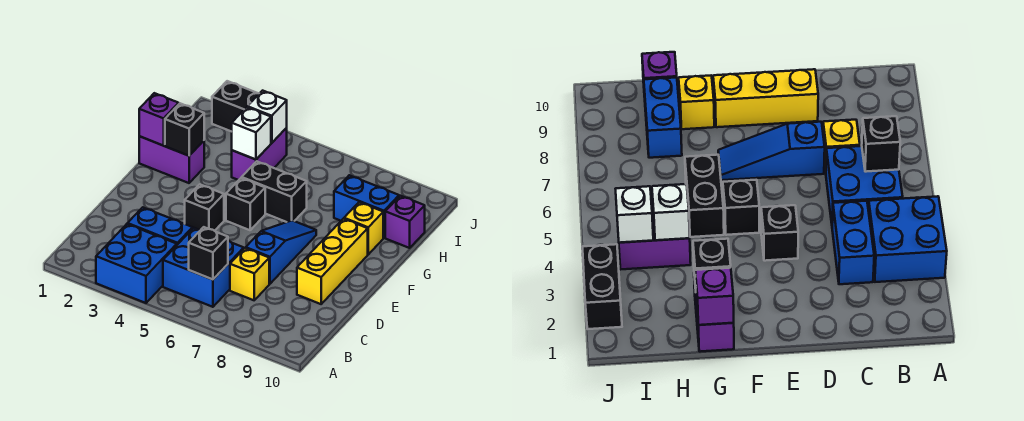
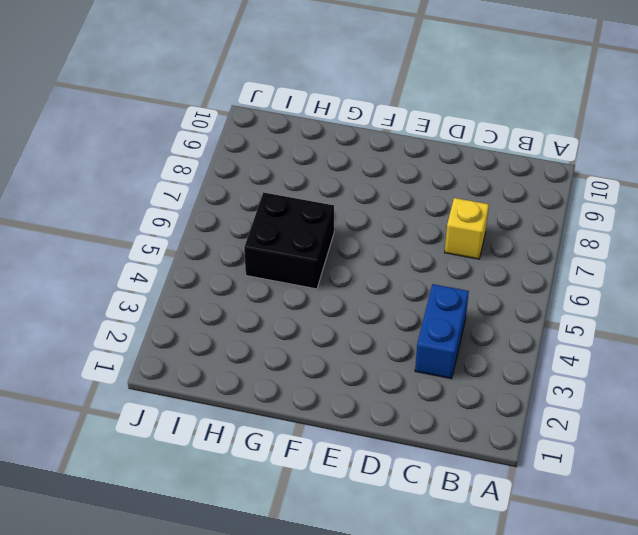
black brick G5:H6 level 1 -> black brick G5:G6 level 1
none -> blue brick A3:B4 level 1
none -> blue brick B5:C6 level 1
none -> blue slope D7:F7 level 1 top D

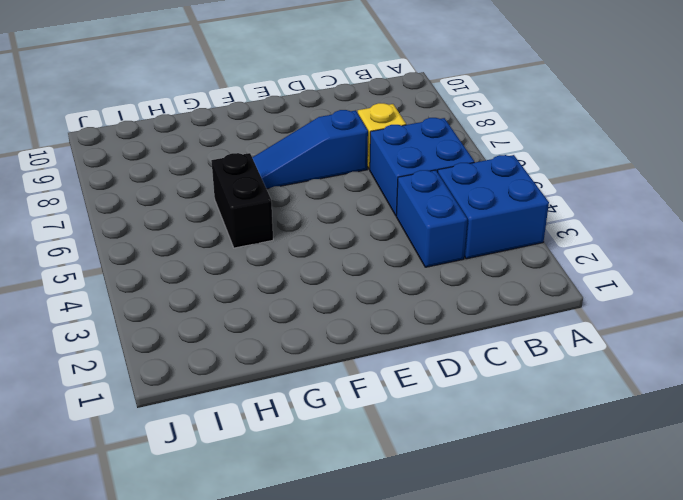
none -> yellow brick D9:F9 level 1
none -> black brick E4 level 1
none -> black brick F5 level 1

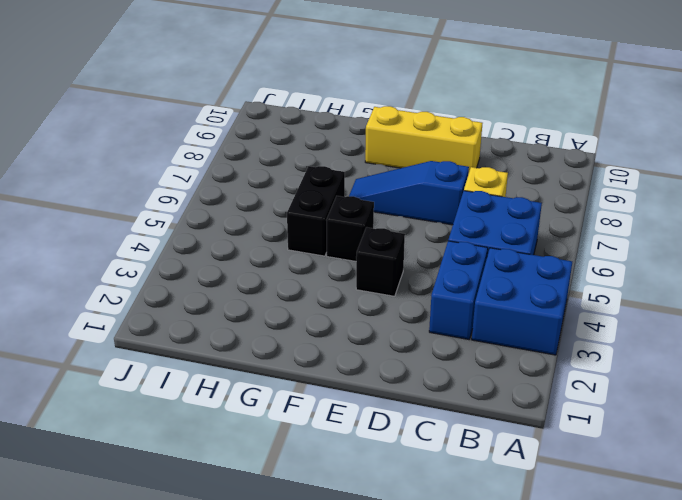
none -> purple brick G1:G2 level 1
none -> yellow brick G9 level 1
none -> purple brick H4:I4 level 1

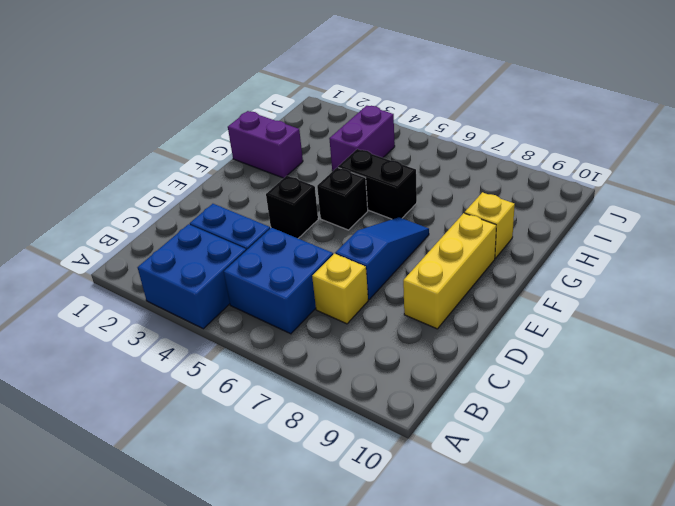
none -> blue brick H8:H9 level 1
none -> purple brick H10 level 1
none -> black brick J2:J3 level 1

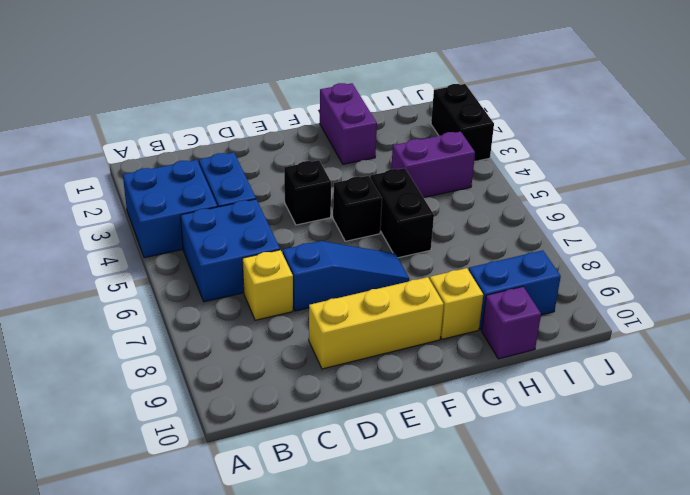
blue brick H9:I9 level 1 -> blue brick H8:H9 level 1
none -> black brick B6 level 2
none -> purple brick G1 level 2
none -> black brick G2 level 2

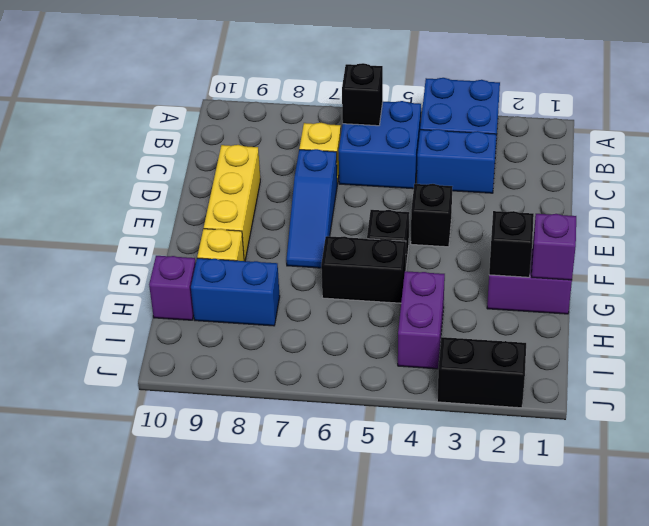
none -> white brick H4 level 2
none -> white brick I4 level 2

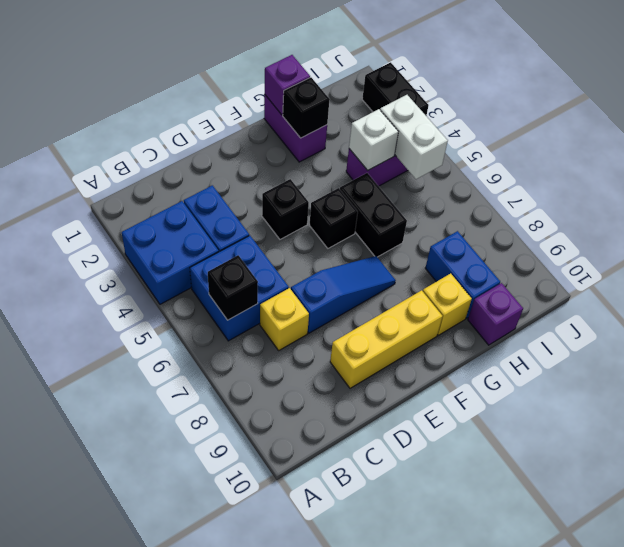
white brick I4:I5 level 2 -> white brick I4 level 2

